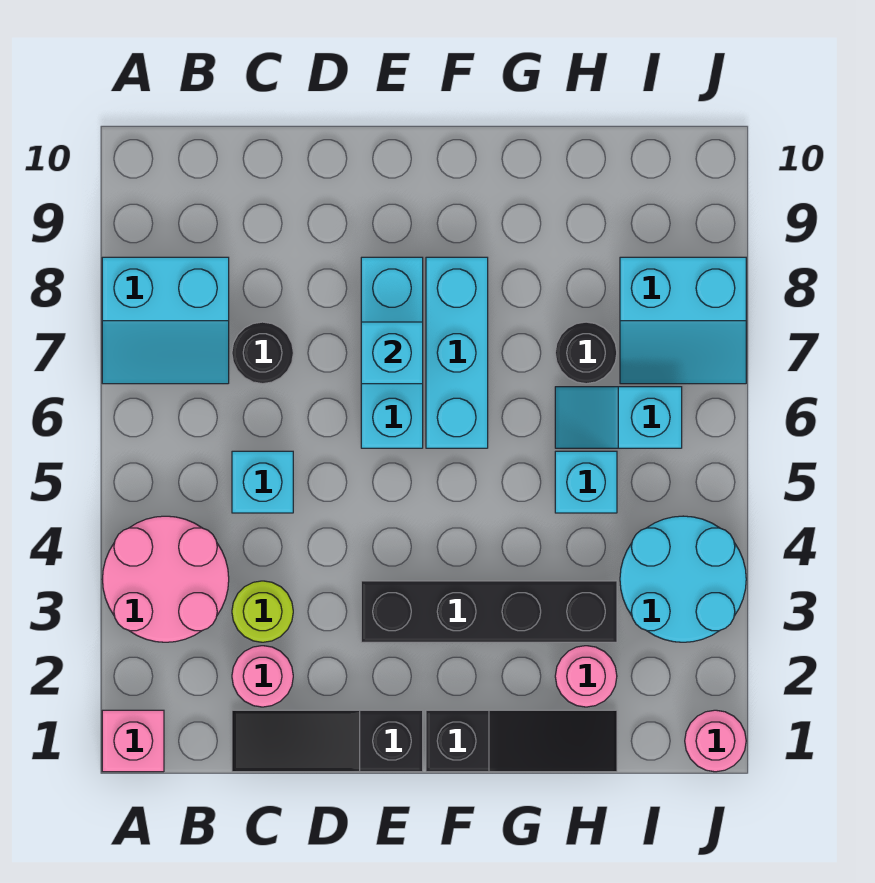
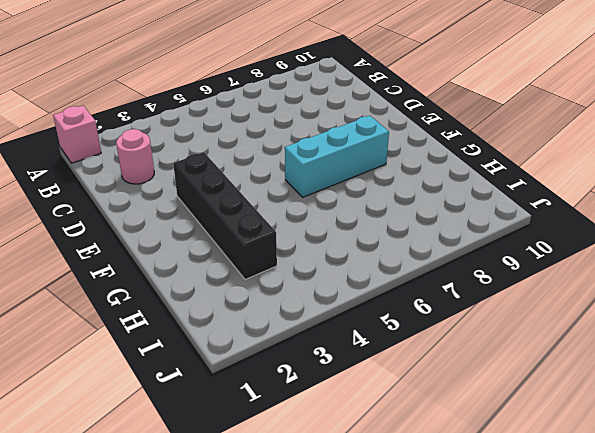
none -> pink round brick A3:B4 level 1
none -> cyan slope A7:B8 level 1 top 8
none -> black slope C1:E1 level 1 top E

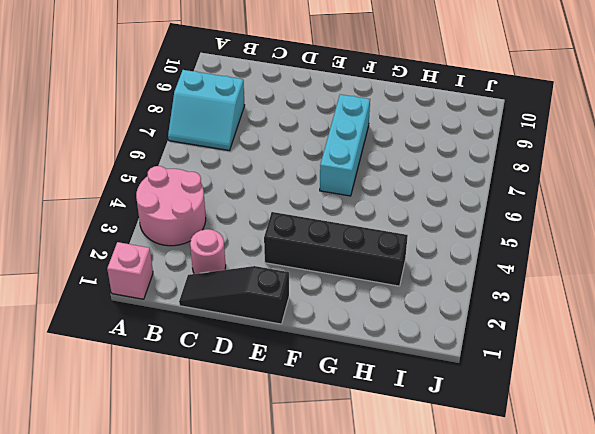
none -> lime round brick C3 level 1
none -> cyan brick C5 level 1
none -> black round brick C7 level 1

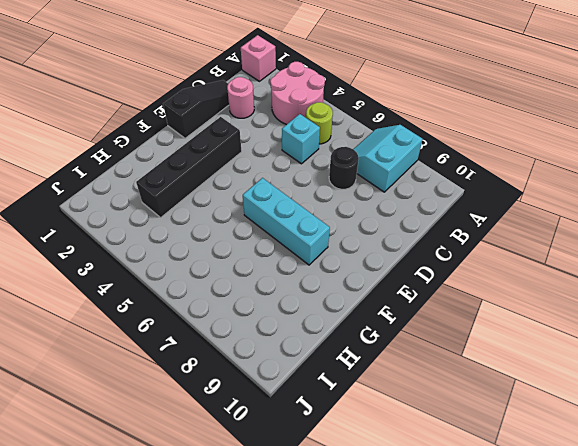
lime round brick B5 level 1 -> lime round brick C3 level 1
none -> cyan brick E6:E8 level 1
none -> black slope F1:H1 level 1 top F
none -> pink round brick H2 level 1

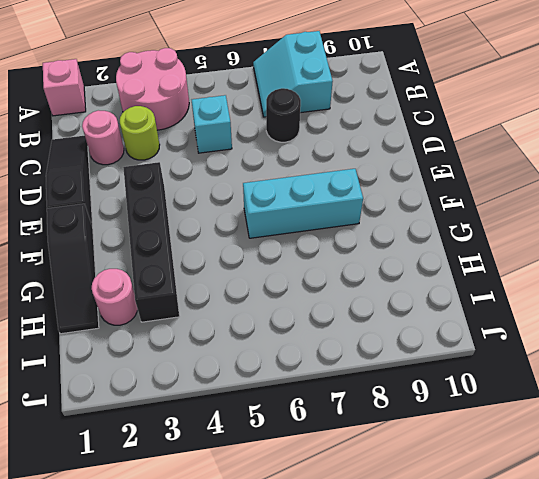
none -> cyan brick E6:E8 level 1
none -> cyan brick H5 level 1
none -> cyan slope H6:I6 level 1 top I

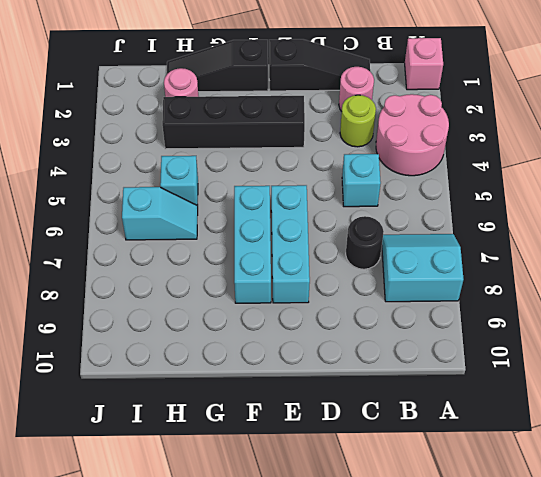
none -> black round brick H7 level 1
none -> cyan round brick I3:J4 level 1
none -> cyan slope I7:J8 level 1 top 8

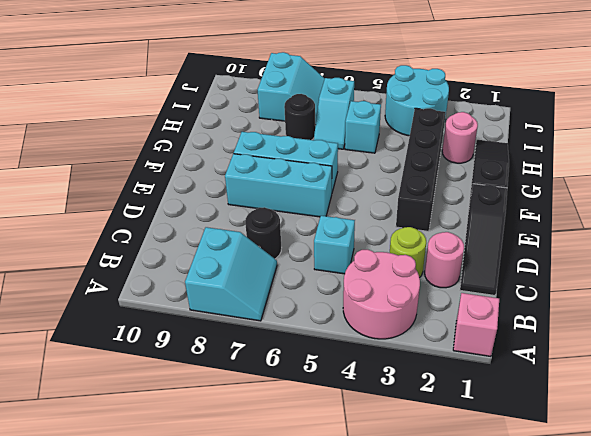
none -> pink round brick J1 level 1
none -> cyan brick E7 level 2

